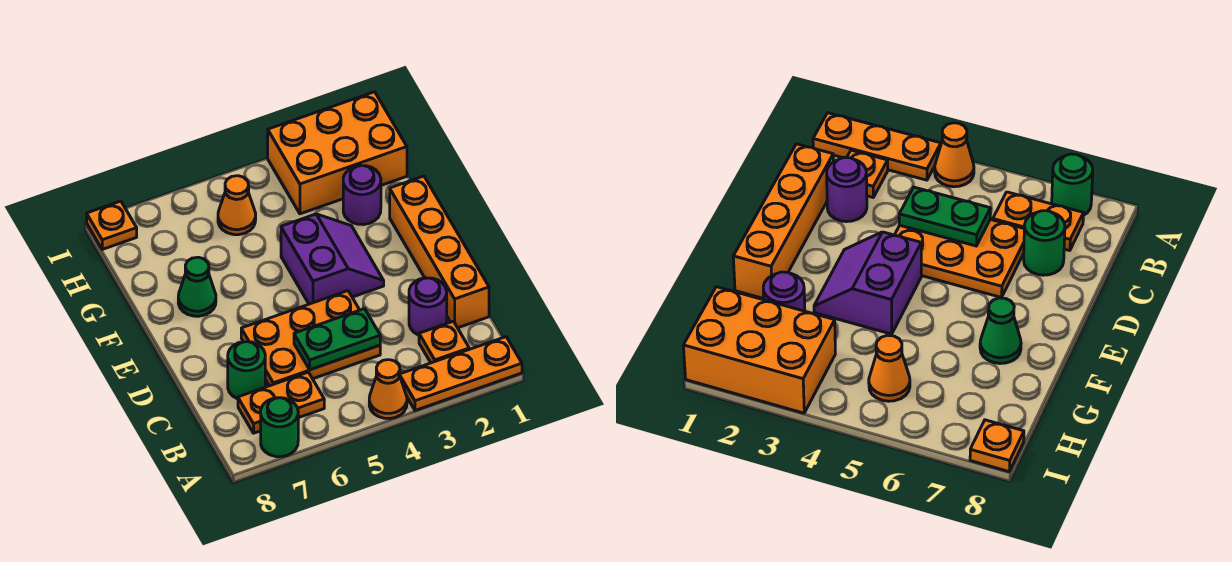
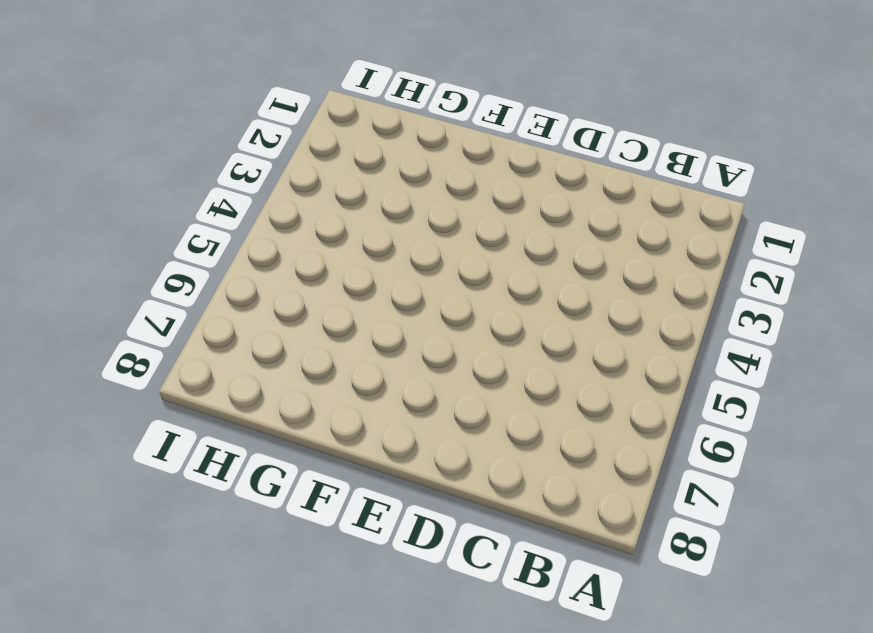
none -> orange plate A1:A3 level 1
none -> orange cone A4 level 1
none -> green round brick A7 level 1

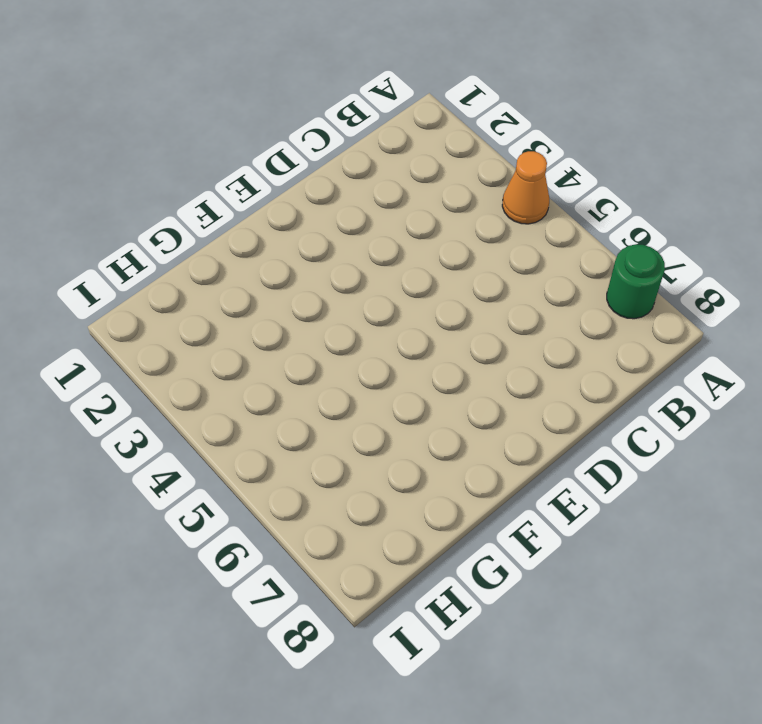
none -> orange plate A1:A3 level 1
none -> orange plate B2 level 1
none -> orange plate B6:B7 level 1

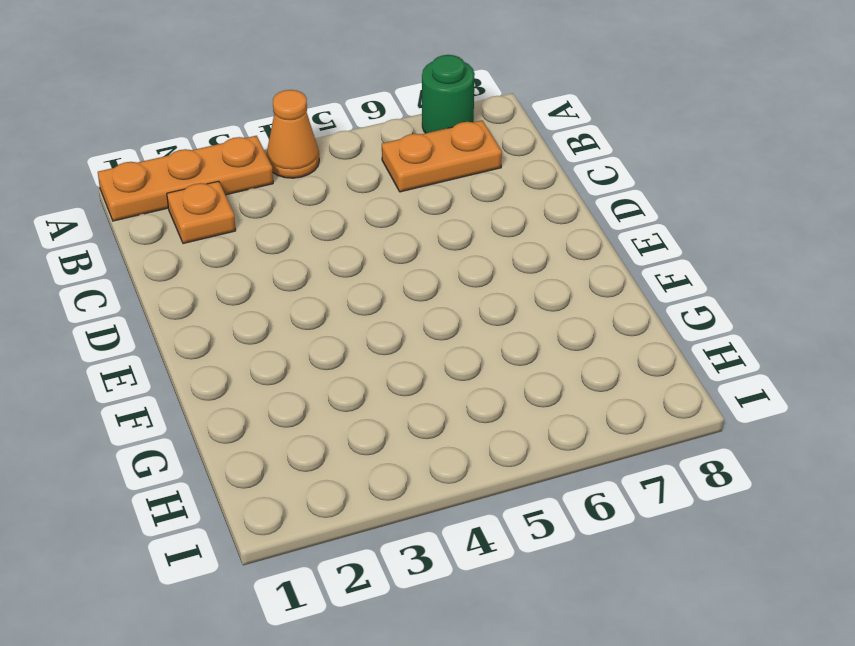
none -> orange brick C1:F1 level 1
none -> purple round brick C2 level 1
none -> orange plate C4:D6 level 1

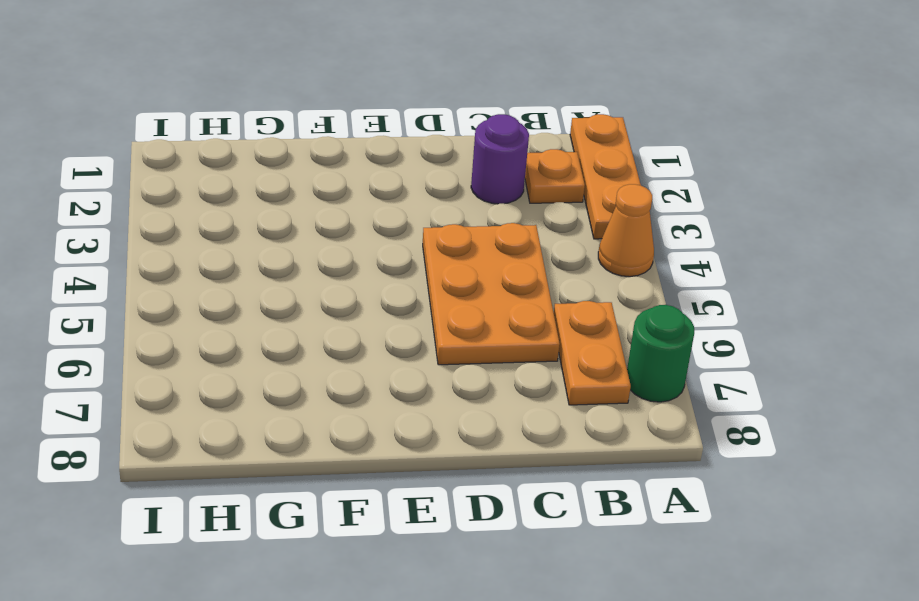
none -> orange brick C1:F1 level 1
none -> green round brick C7 level 1
none -> purple slope E3:F4 level 1 top 4

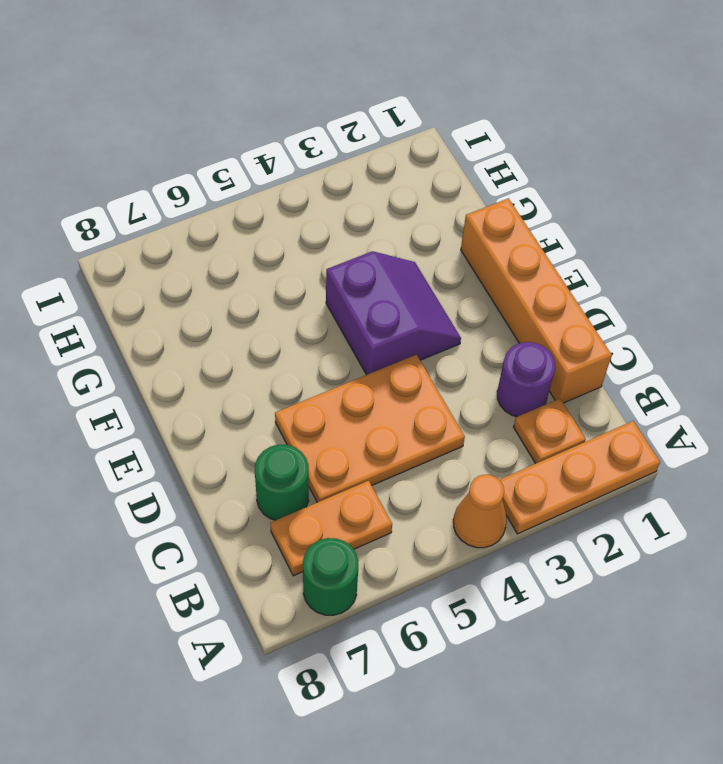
none -> green cone F7 level 1
none -> purple round brick G2 level 1
none -> orange brick H1:I3 level 1

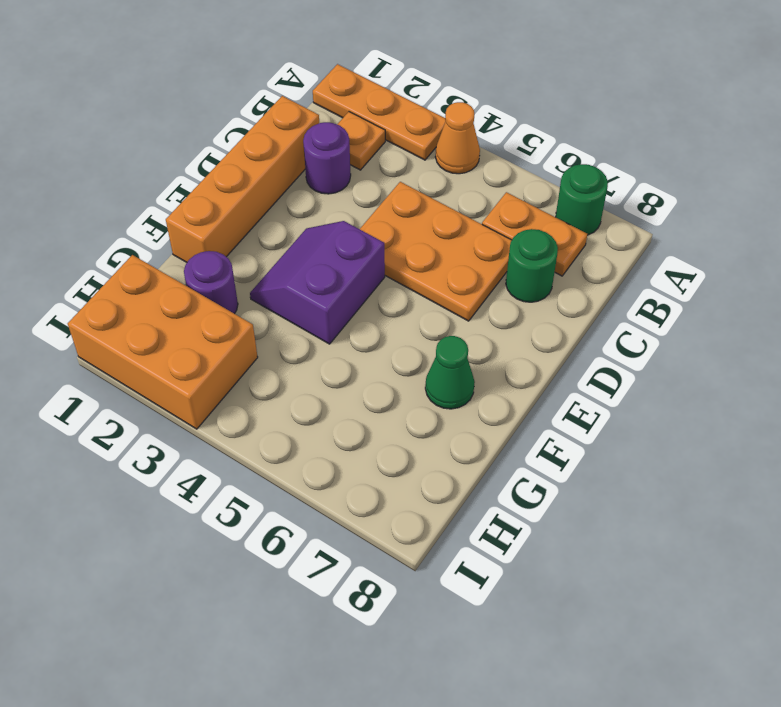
none -> orange cone H5 level 1
none -> orange plate I8 level 1
none -> green plate C4:C5 level 2

